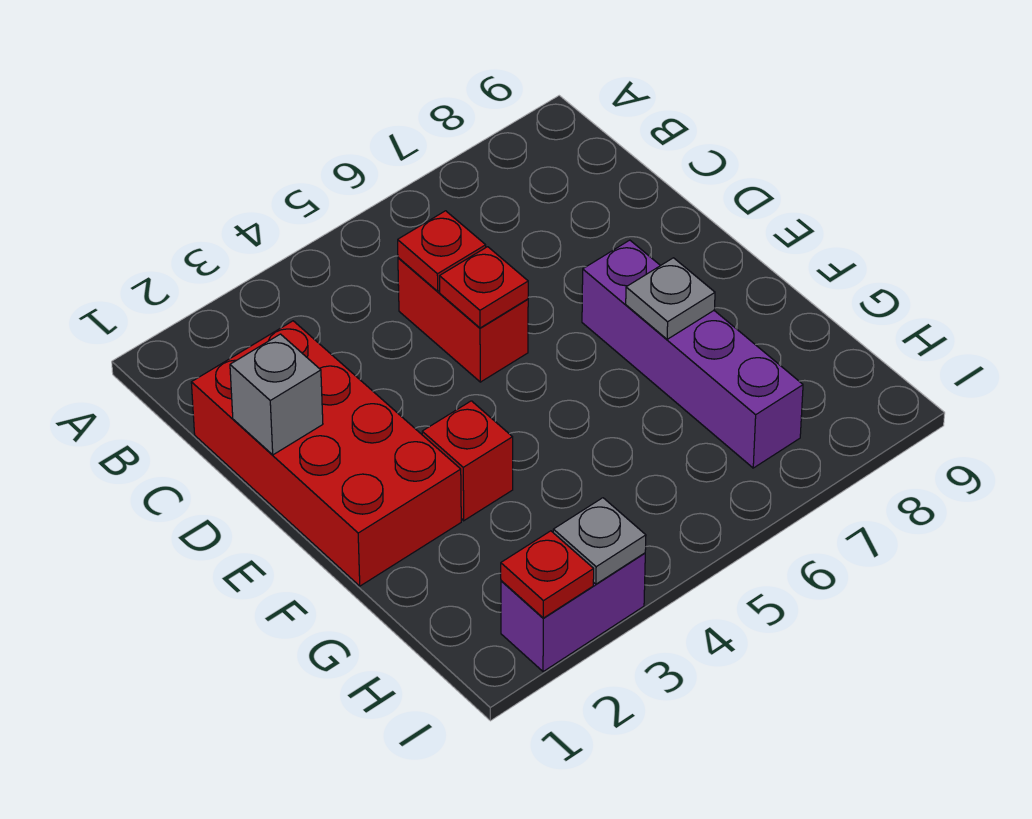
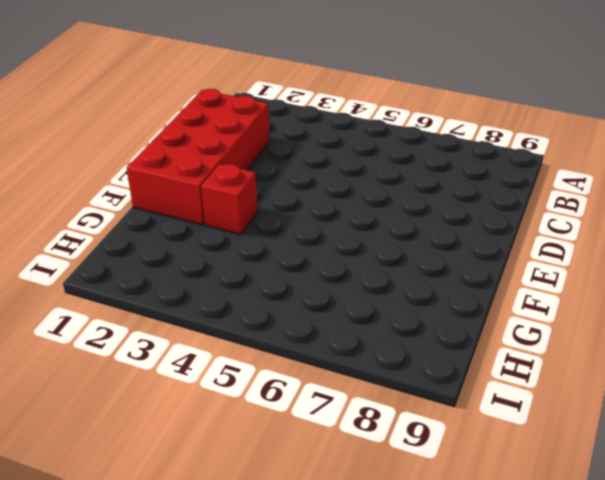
none -> red brick C5:D5 level 1
none -> purple brick E7:H7 level 1

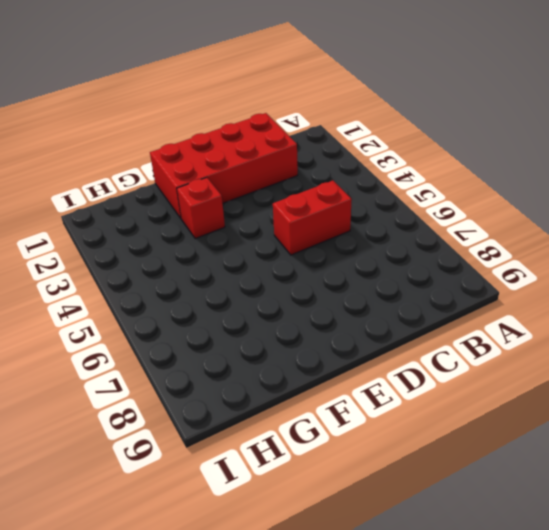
none -> purple brick E7:H7 level 1
none -> purple brick I2:I3 level 1

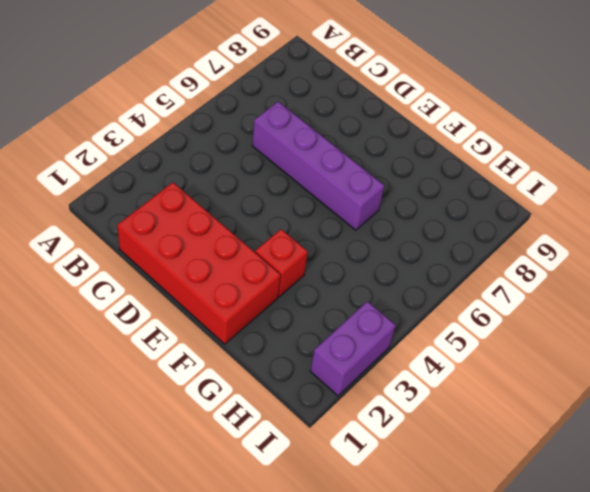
purple brick C6:F6 level 1 -> purple brick E7:H7 level 1
none -> red brick C5:D5 level 1
none -> red plate C5 level 2

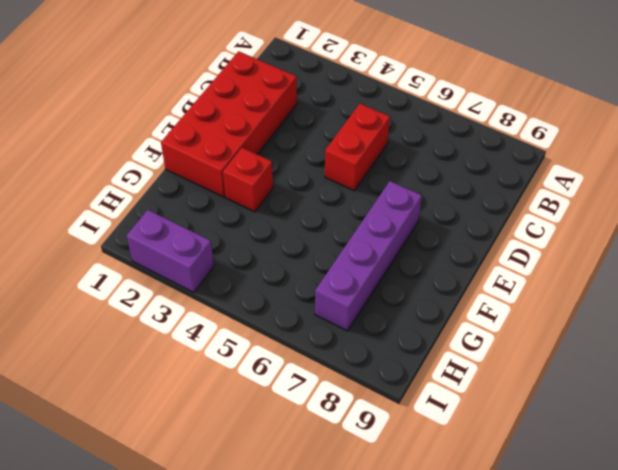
none -> red plate C5 level 2
none -> grey brick D1 level 2

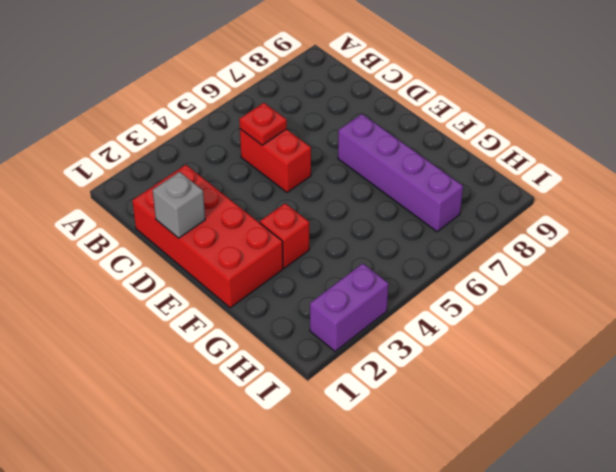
none -> red plate D5 level 2
none -> grey plate F7 level 2

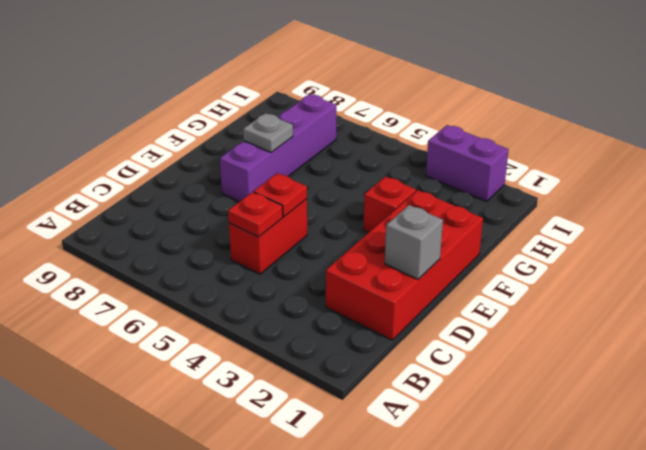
none -> red plate I2 level 2
none -> grey plate I3 level 2

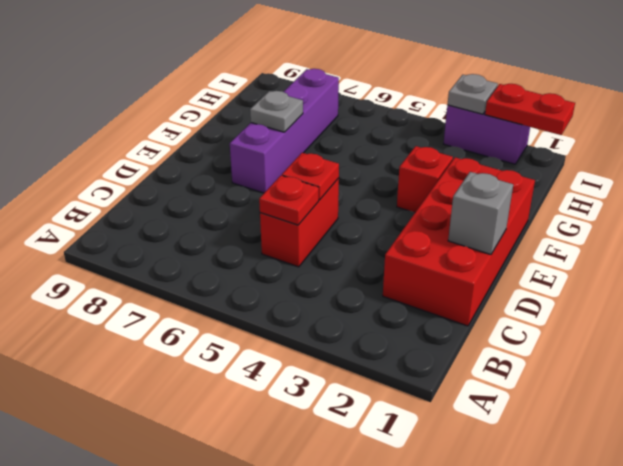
red plate I1:I2 level 2 -> red plate I2 level 2

